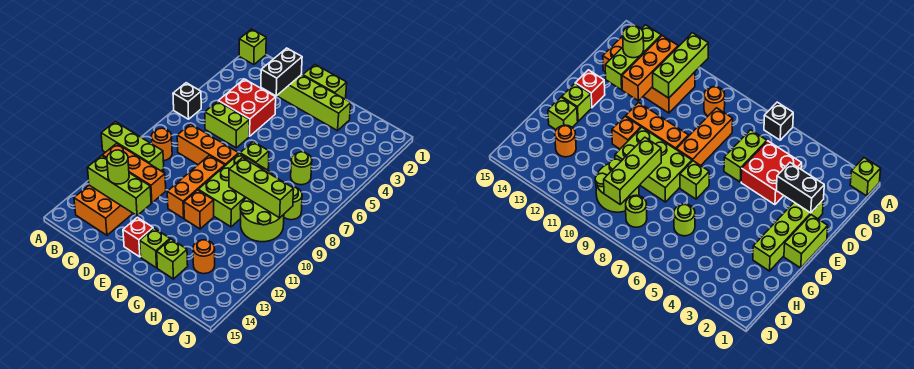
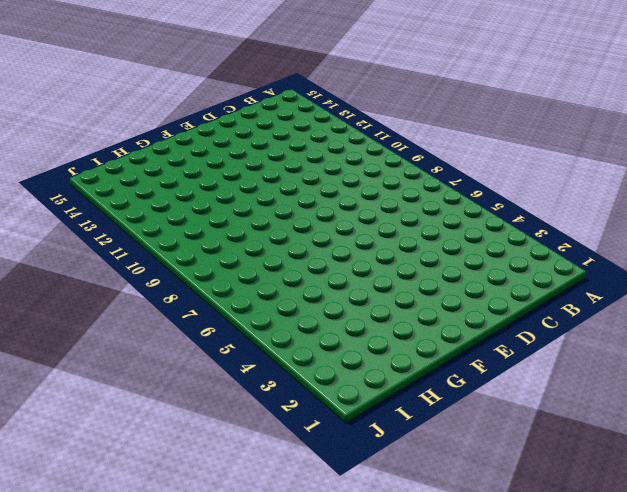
none -> lime brick A1 level 1
none -> black brick A6 level 1
none -> orange round brick B9 level 1

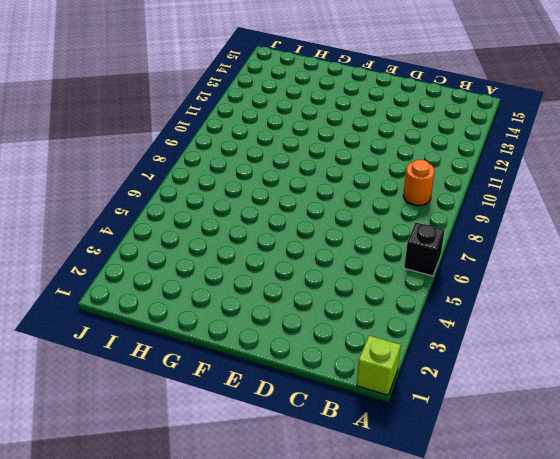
none -> orange brick B11:C14 level 1
none -> red brick C4:D5 level 1
none -> lime brick C6:D6 level 1

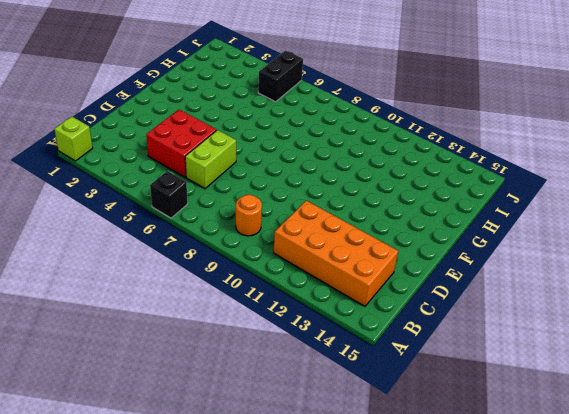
black brick I5:J5 level 1 -> black brick D2:D3 level 2
none -> orange brick C8:E8 level 1
none -> lime brick D2:G2 level 1
none -> lime brick E1:F1 level 1

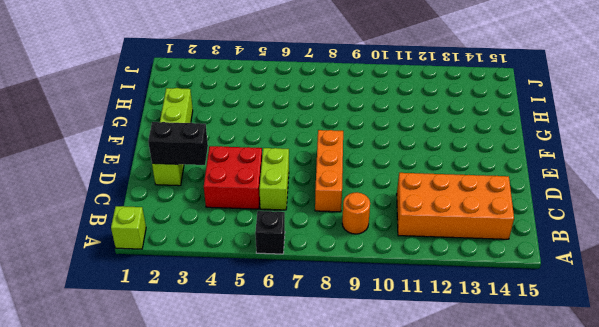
none -> lime brick E1:F1 level 1
none -> orange brick E9:E11 level 1
none -> red brick E14 level 1

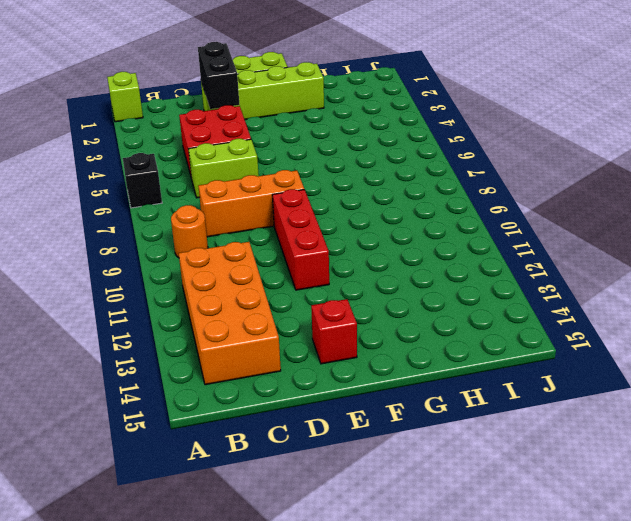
red brick E9:E11 level 1 -> orange brick E9:E11 level 1
none -> lime brick F7 level 1
none -> lime brick F8:G10 level 1
none -> orange brick F11 level 1

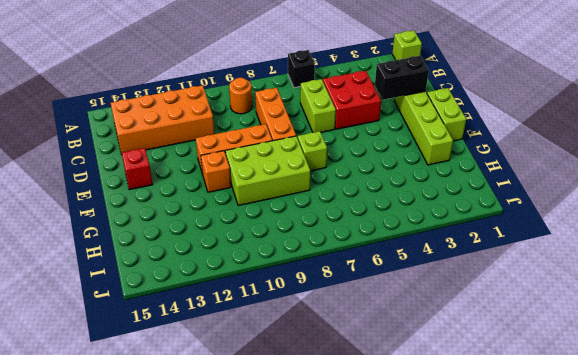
none -> lime brick F14 level 1
none -> lime brick G14 level 1
none -> lime round brick H6 level 1

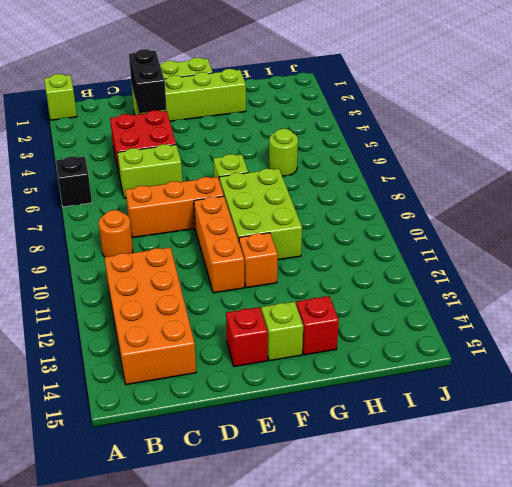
red brick G14 level 1 -> lime brick G14 level 1
none -> lime round brick H9:I10 level 1
none -> orange round brick H13 level 1
none -> lime round brick I8 level 1

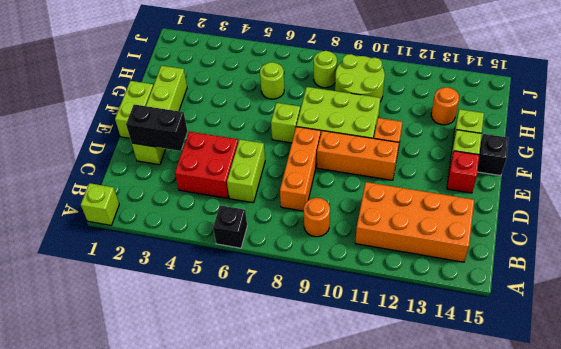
black brick F15 level 1 -> none
none -> lime brick A11:C11 level 2
none -> orange brick B12:D12 level 2
none -> lime brick B13:D13 level 2

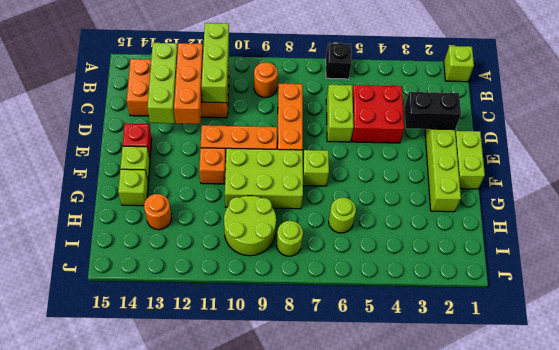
none -> lime brick G9:I9 level 2
none -> lime round brick C13 level 3

